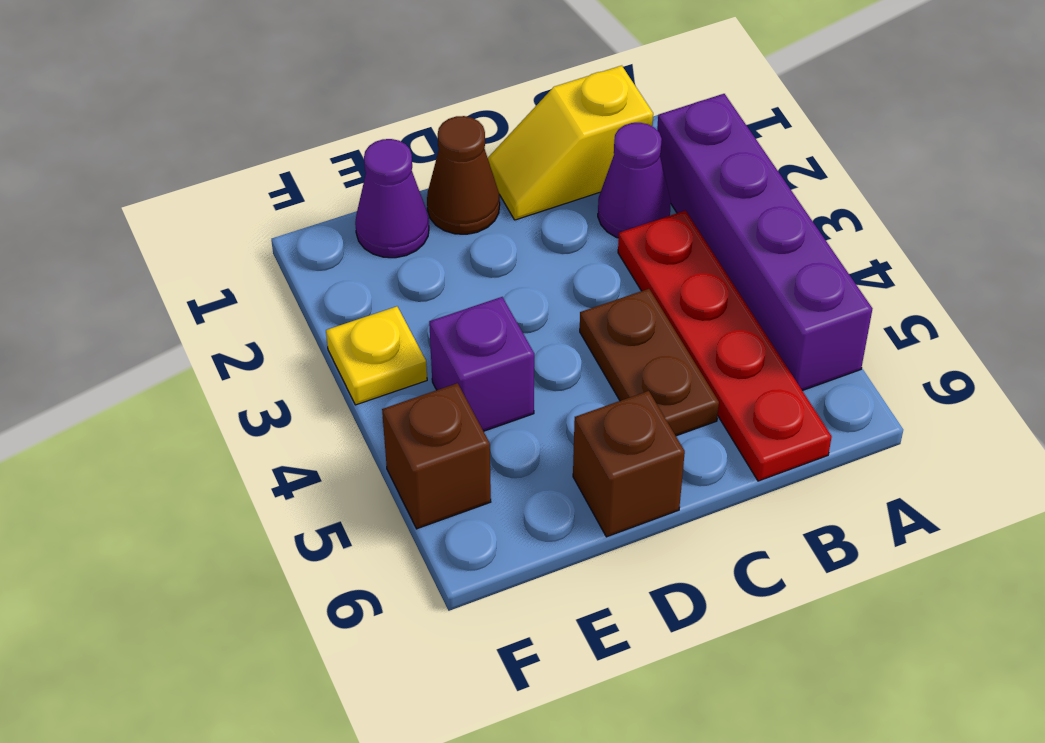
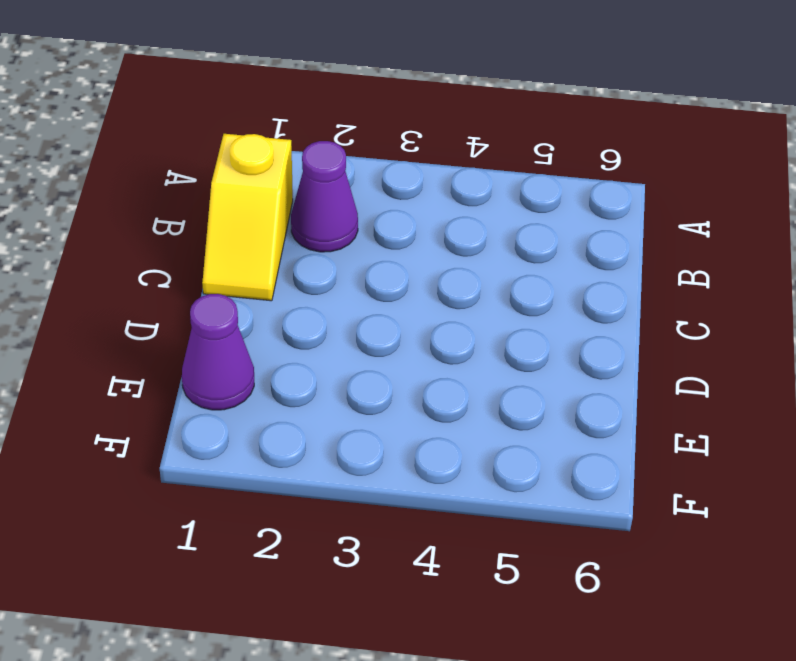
none -> purple brick A2:A5 level 1
none -> red plate B3:B6 level 1

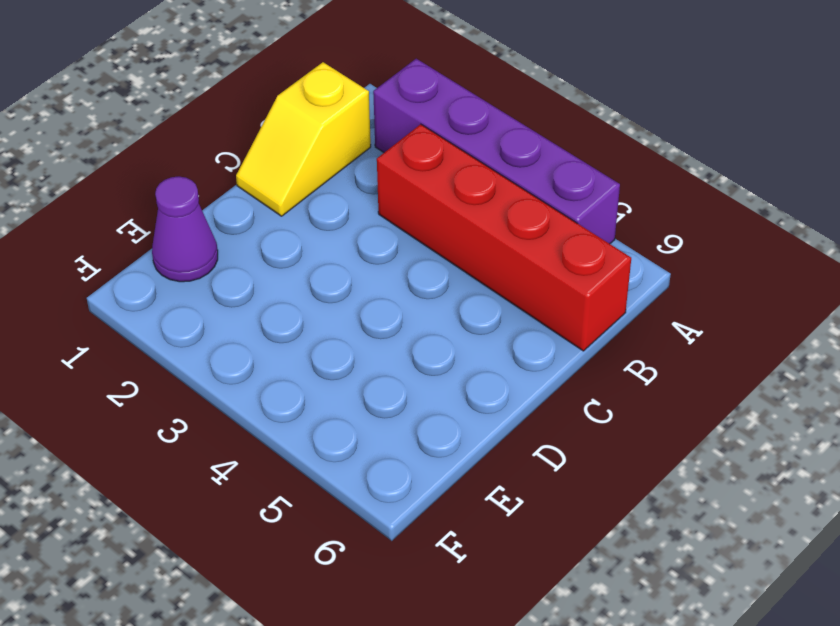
red brick B3:B6 level 1 -> red plate B3:B6 level 1
none -> purple cone B2 level 1
none -> brown plate C4:C5 level 1

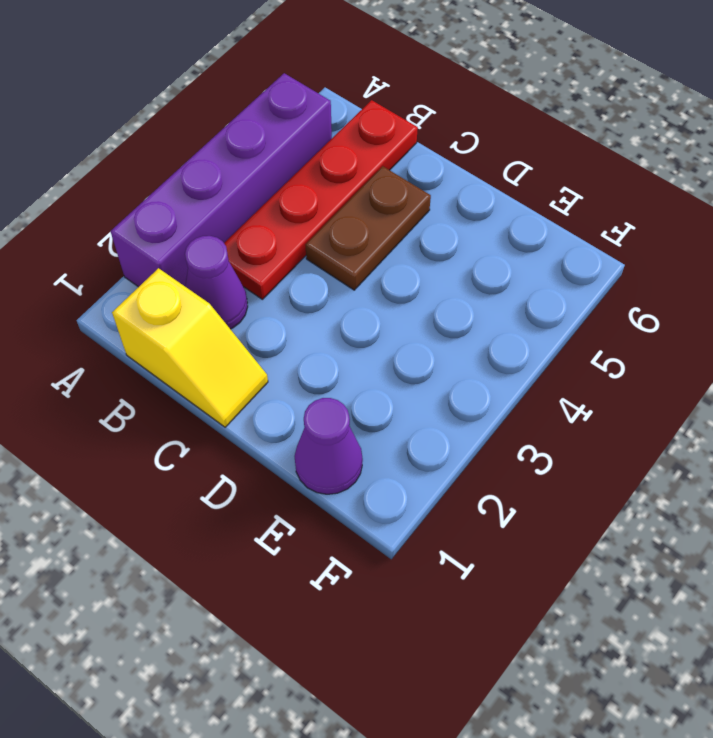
none -> brown cone D1 level 1
none -> brown brick D6 level 1

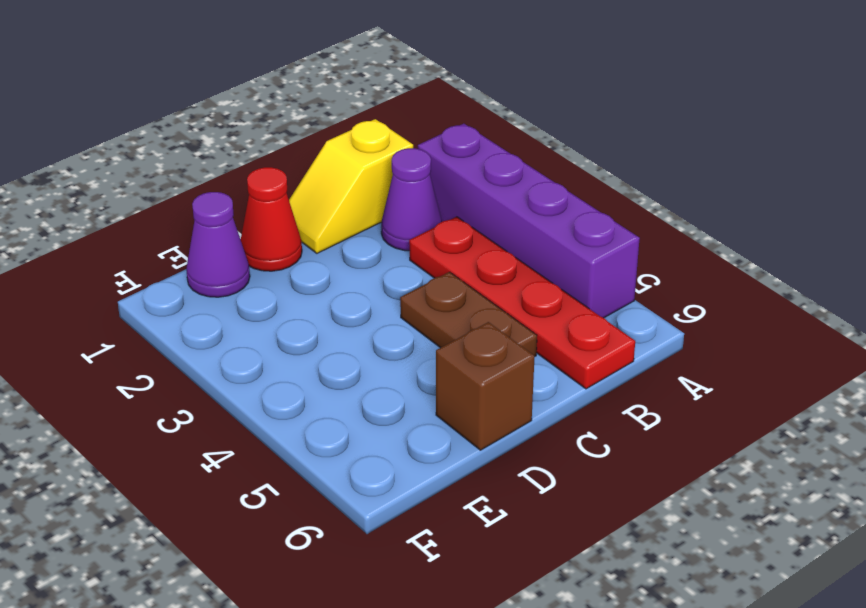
red cone D1 level 1 -> brown cone D1 level 1
none -> purple brick E4 level 1
none -> yellow plate F3 level 1

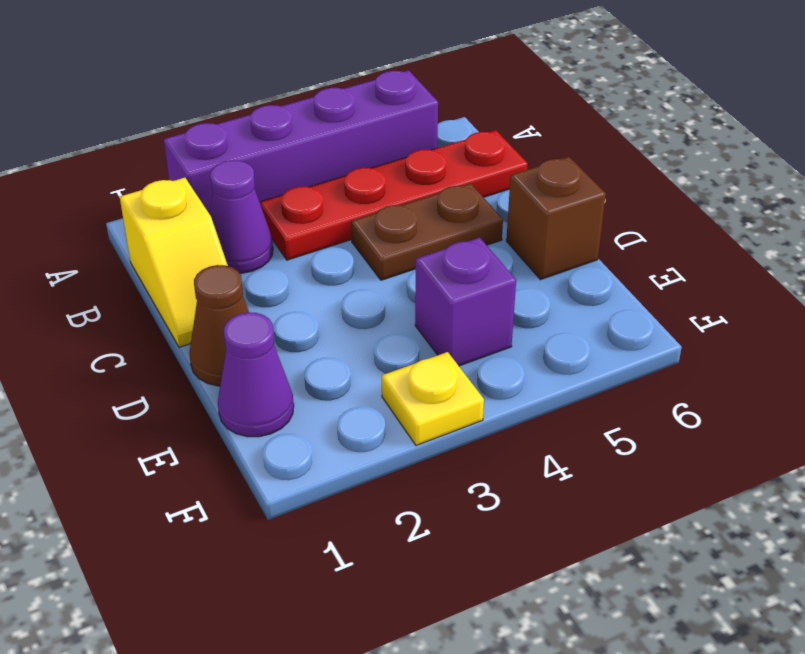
none -> brown brick F5 level 1

